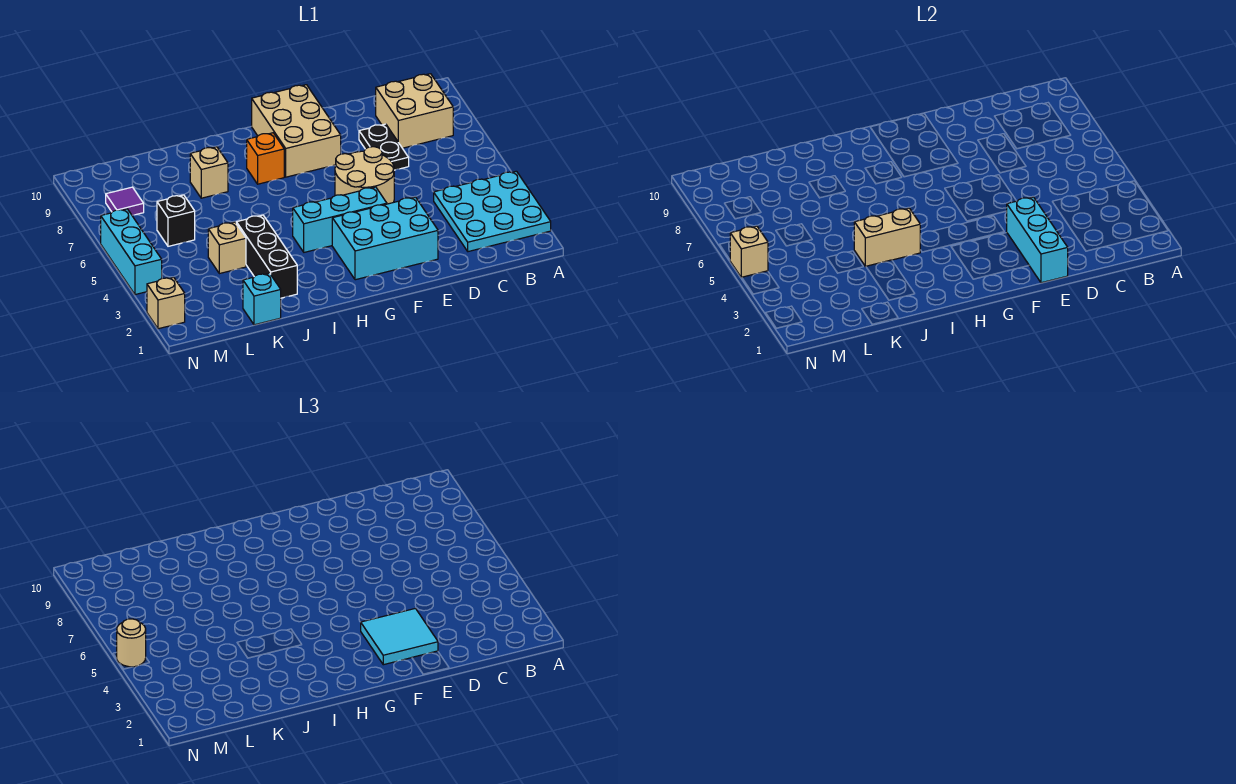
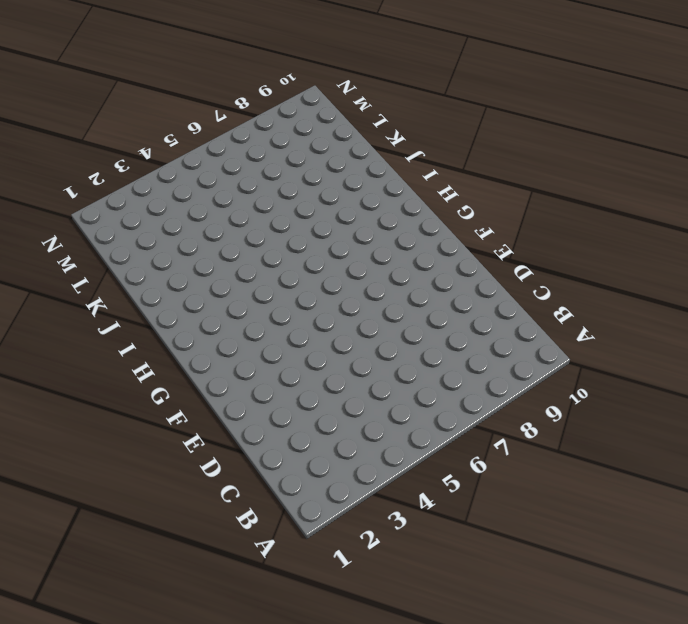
none -> cyan plate A2:C4 level 1
none -> tan brick B8:C9 level 1
none -> black plate D7:D8 level 1

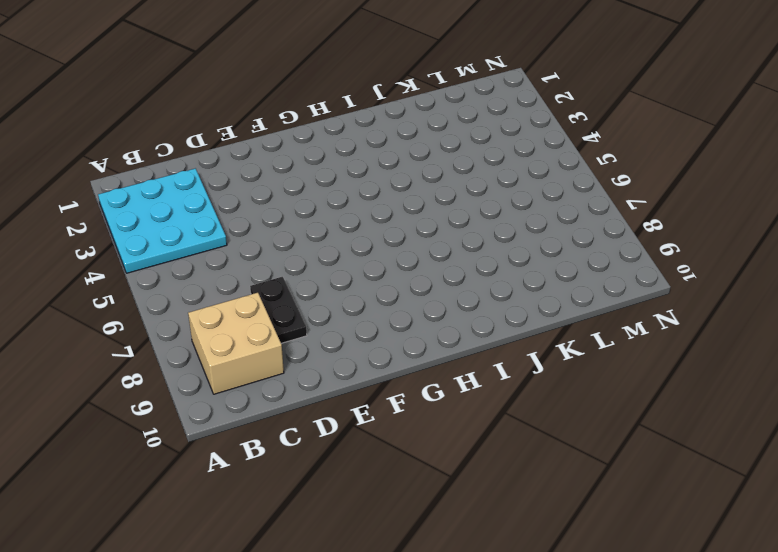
none -> cyan brick E2:G3 level 1
none -> tan round brick E5:F6 level 1
none -> cyan brick F4:H4 level 1

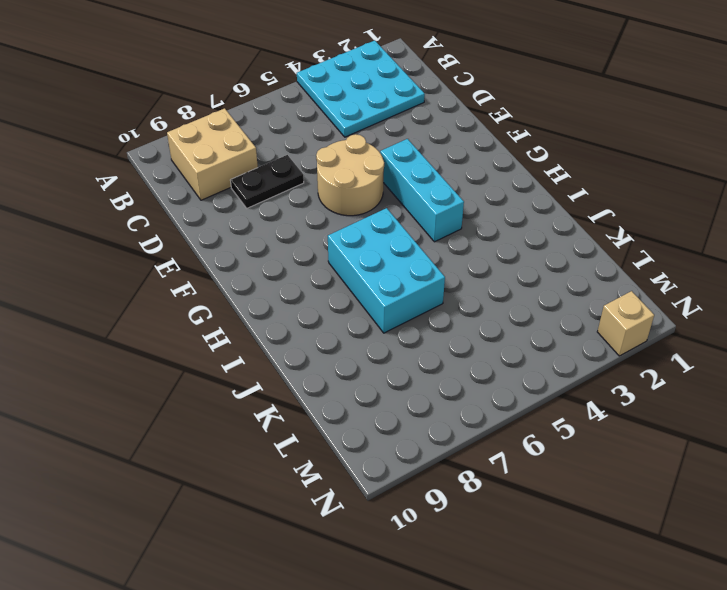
cyan brick H6:J7 level 1 -> cyan brick E2:G3 level 1
none -> tan brick F8:G10 level 1
none -> orange brick H8 level 1
none -> black brick J2:J4 level 1

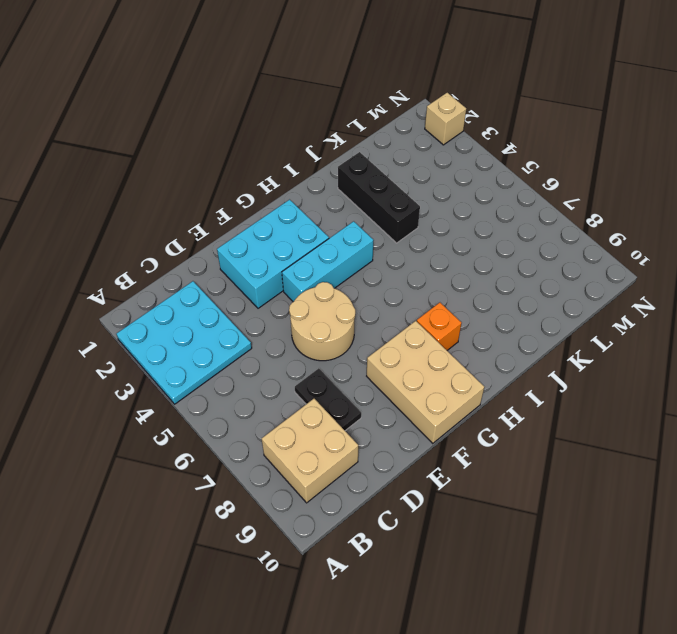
none -> tan brick J8 level 1
none -> cyan brick K1 level 1
none -> tan brick K4 level 1

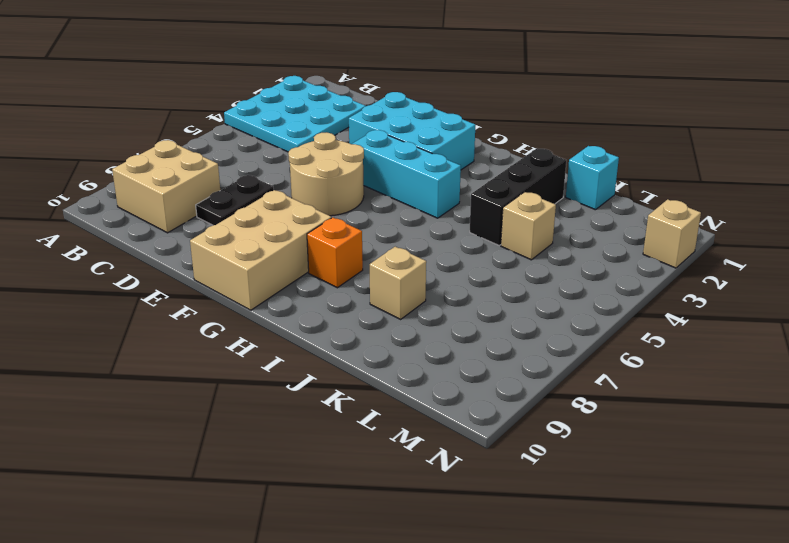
none -> black brick L6 level 1
none -> purple tile M8 level 1
none -> cyan brick N4:N6 level 1

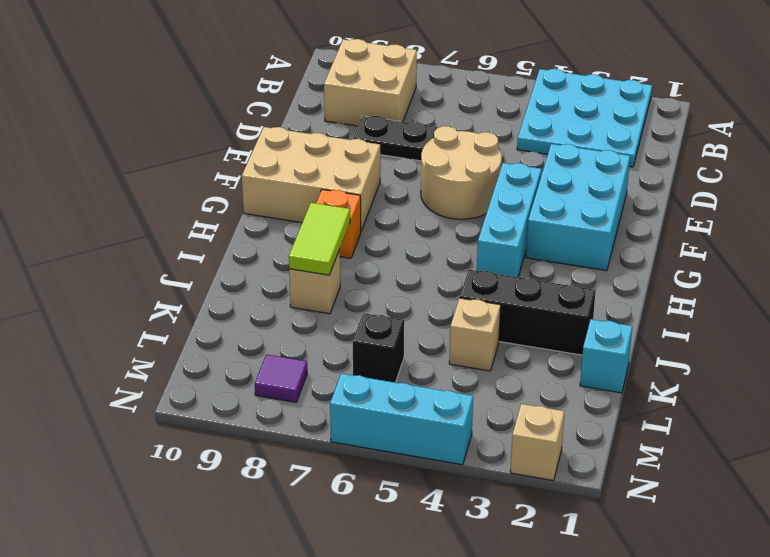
lime tile I8:J8 level 2 -> none
none -> cyan brick E1:E3 level 2
none -> tan brick I4:J4 level 2
none -> tan brick N5 level 2

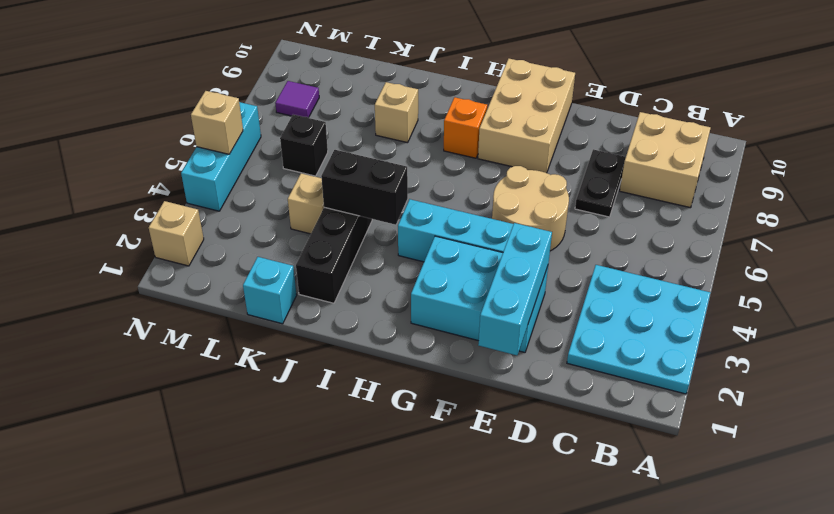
black brick I4:J4 level 2 -> tan brick I4:J4 level 2
none -> cyan tile E2:F3 level 3
none -> tan round brick N5 level 3

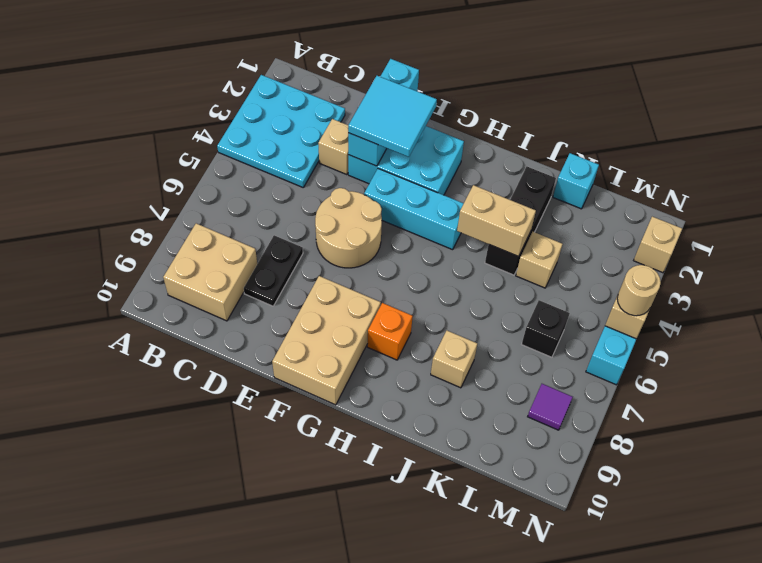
tan brick D3 level 1 -> none

